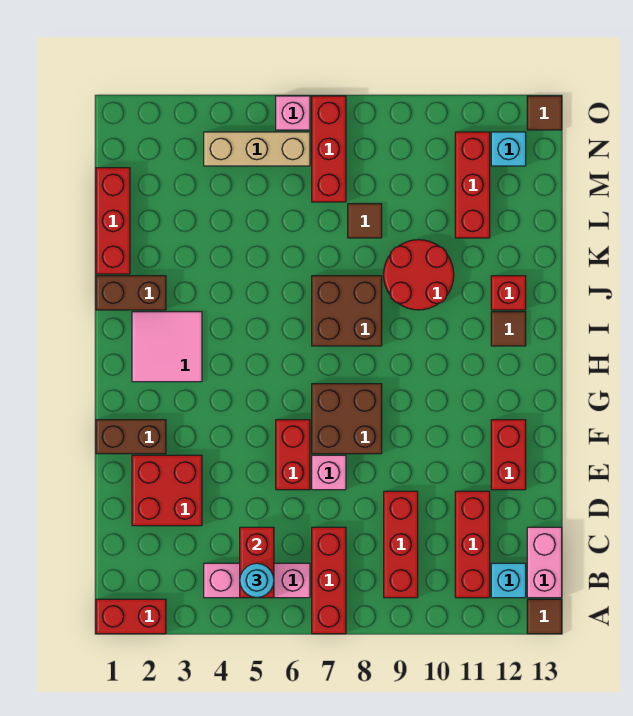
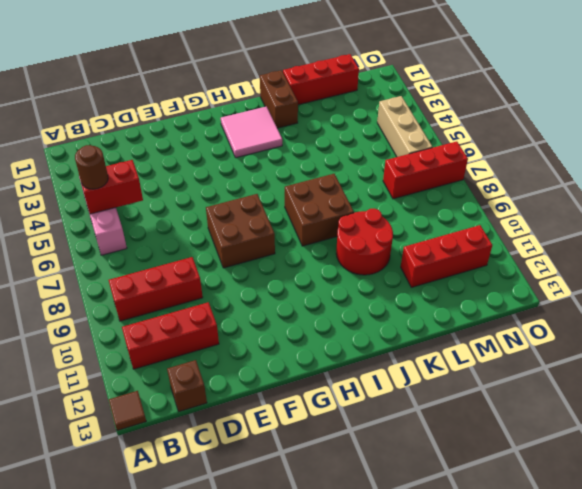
brown round brick B5 level 3 -> cyan round brick B5 level 3
brown brick C13 level 1 -> pink brick B13:C13 level 1
none -> red brick A1:A2 level 1
none -> red brick A7:C7 level 1
none -> cyan brick B12 level 1
none -> red brick D2:E3 level 1

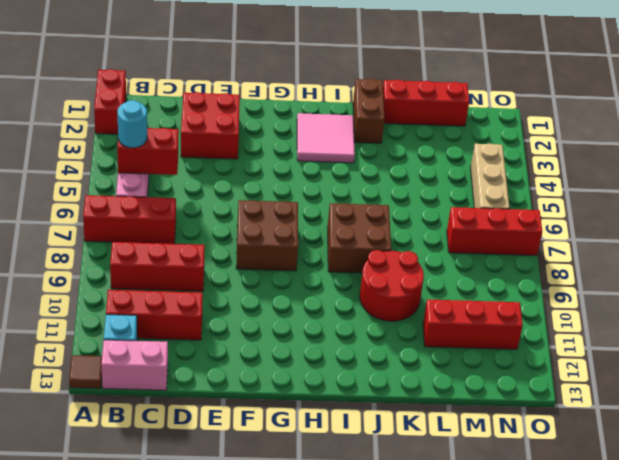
none -> red brick E6:F6 level 1
none -> pink brick E7 level 1
none -> red brick E12:F12 level 1
none -> brown brick F1:F2 level 1

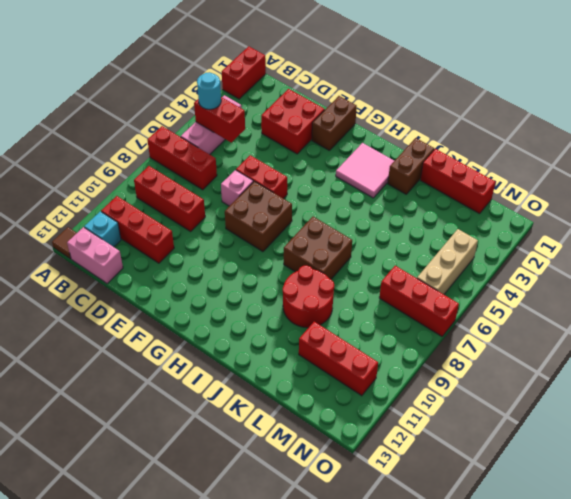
none -> red brick E12:F12 level 1
none -> brown tile I12 level 1
none -> red brick J12 level 1
none -> brown tile L8 level 1

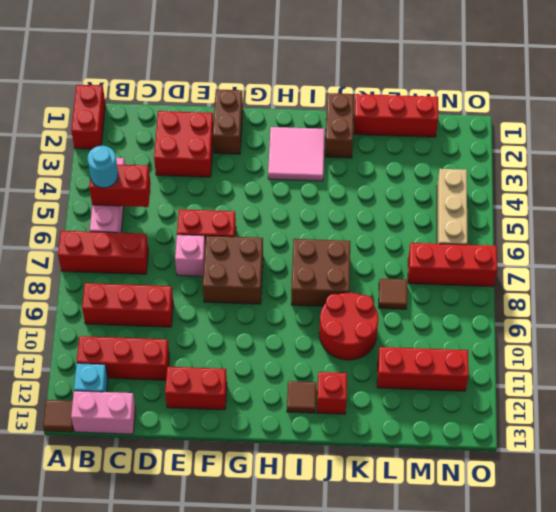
none -> cyan brick N12 level 1
none -> pink brick O6 level 1
none -> brown tile O13 level 1

